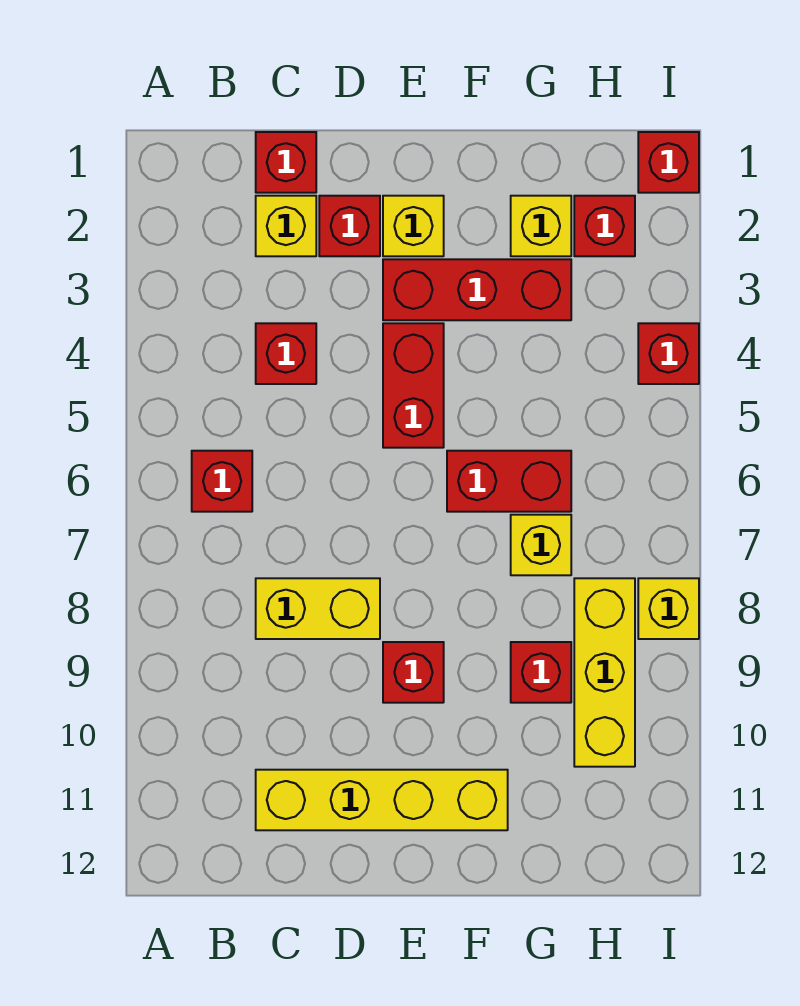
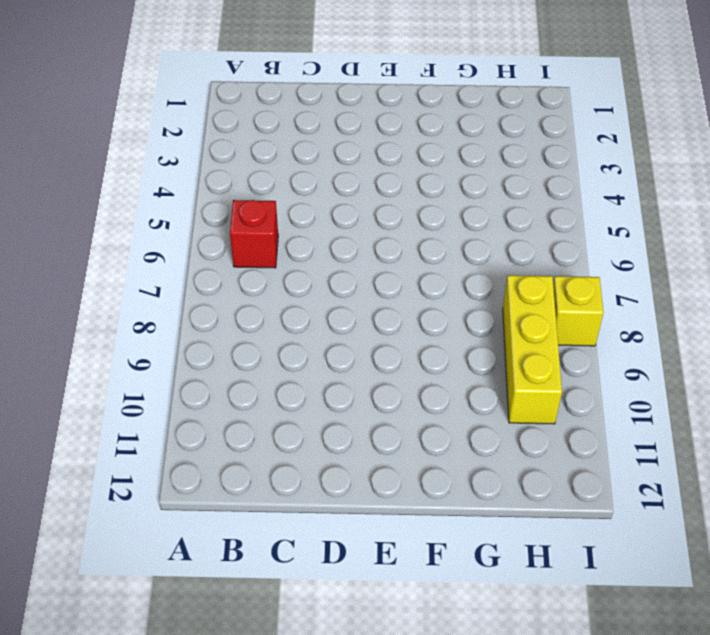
none -> red brick C1 level 1
none -> yellow brick C2 level 1
none -> red brick C4 level 1

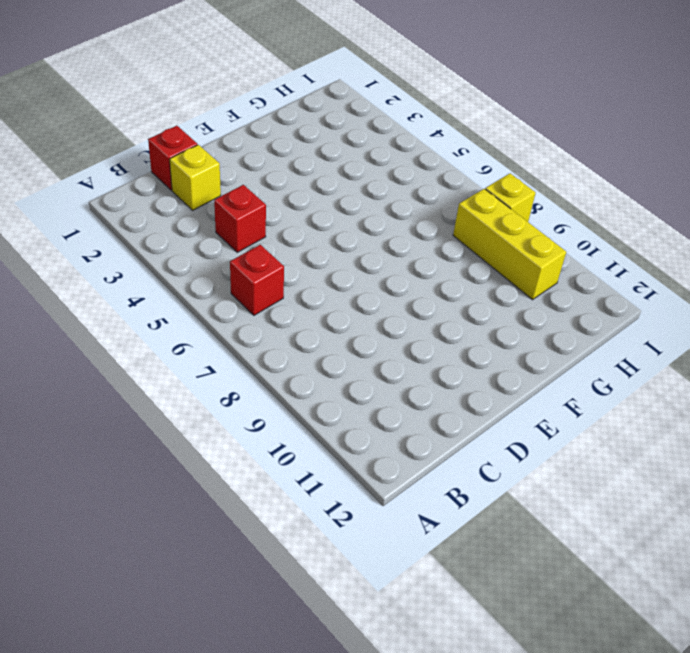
none -> yellow brick C8:D8 level 1
none -> yellow brick C11:F11 level 1
none -> red brick D2 level 1

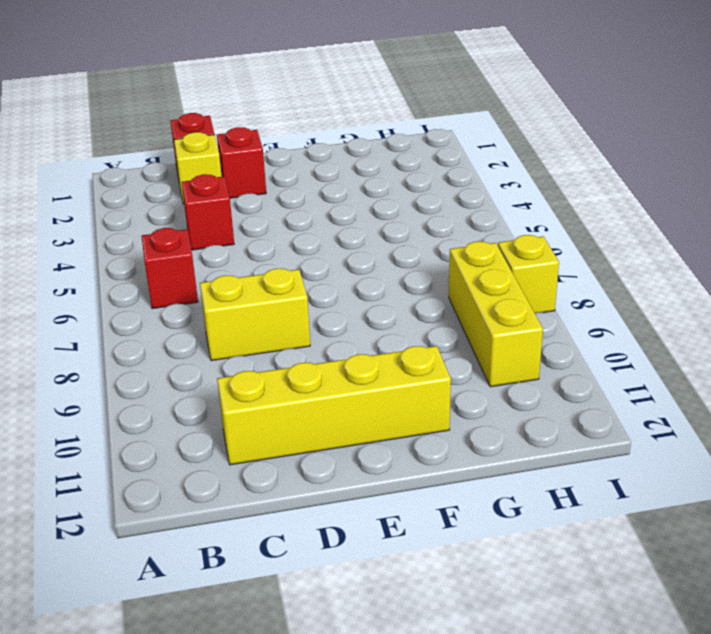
none -> yellow brick E2 level 1
none -> red brick E3:G3 level 1
none -> red brick E4:E5 level 1

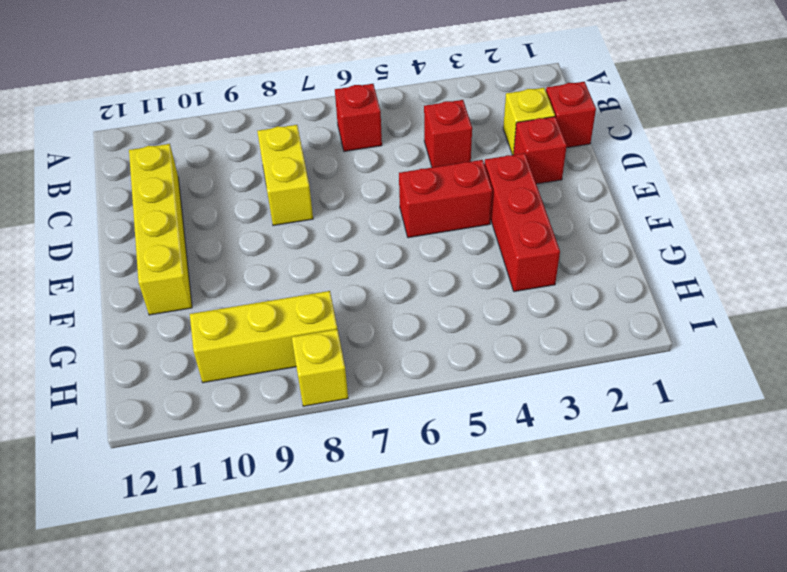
none -> yellow brick E2 level 1
none -> red brick E9 level 1
none -> red brick F6:G6 level 1

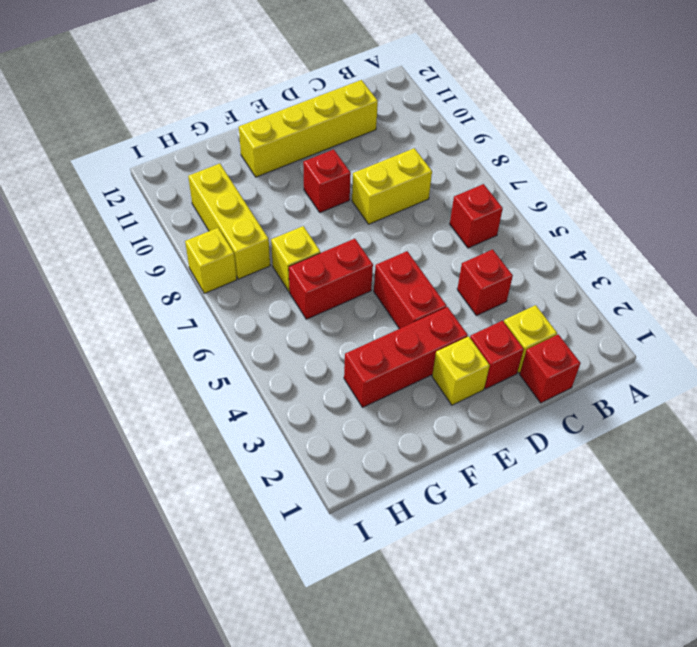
none -> yellow brick G2 level 1
none -> red brick G9 level 1
none -> red brick H2 level 1

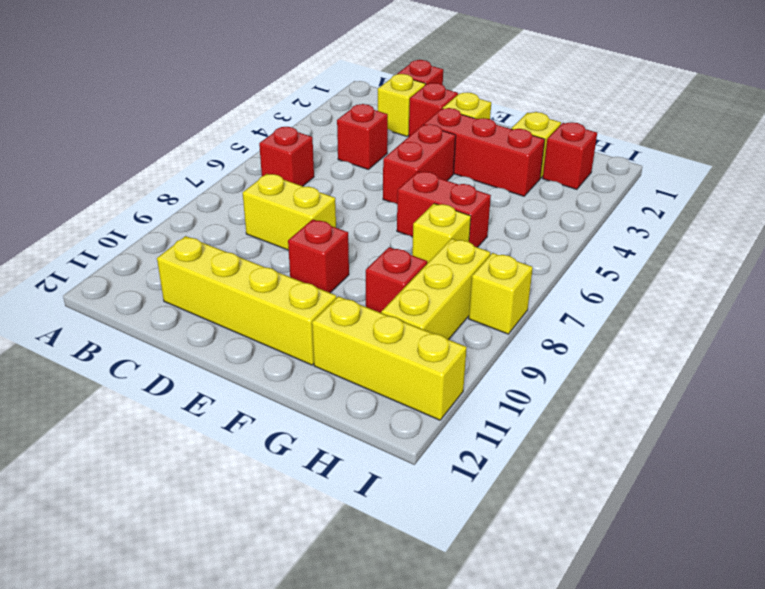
yellow brick G11:I11 level 1 -> none
none -> red brick I1 level 1
none -> red brick I4 level 1

